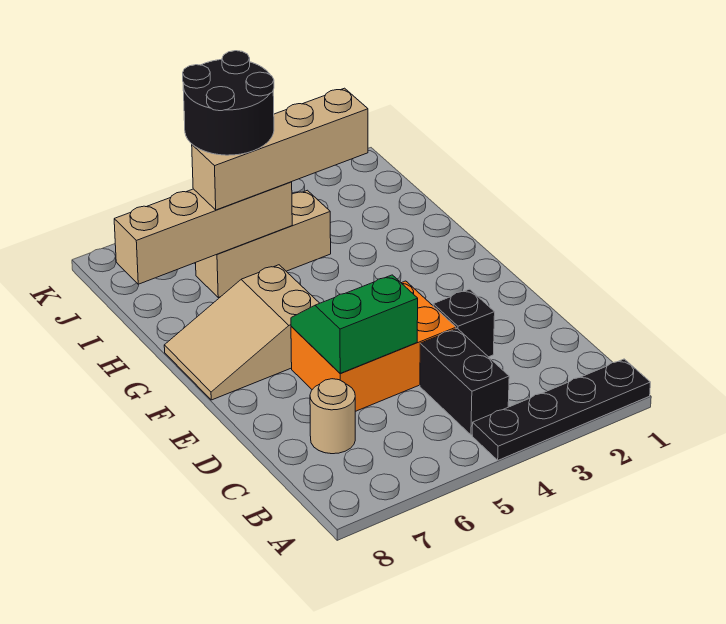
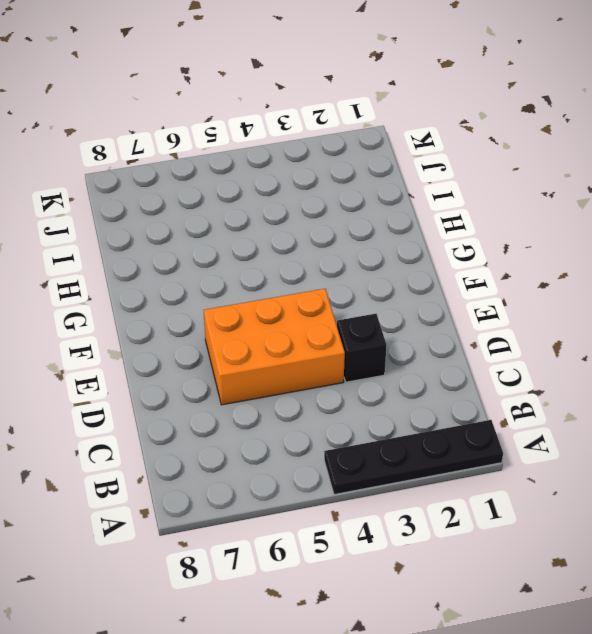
none -> black brick B4:C4 level 1
none -> tan round brick C7 level 1

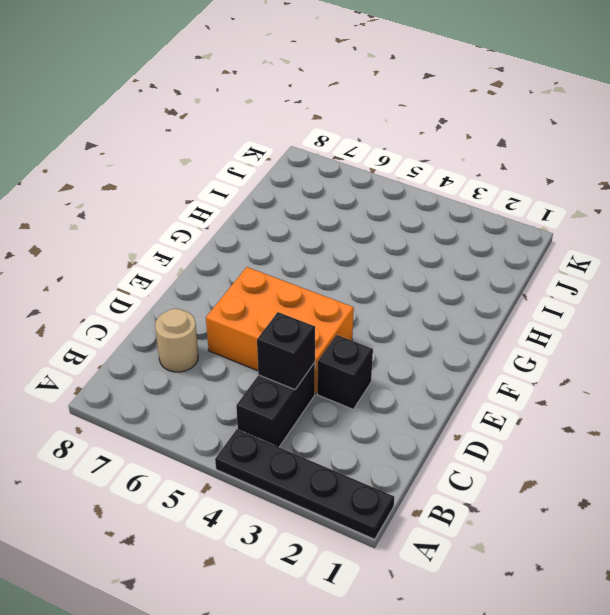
black brick C4 level 2 -> none
none -> tan slope F6:G8 level 1 top 6
none -> tan brick I4:I6 level 1

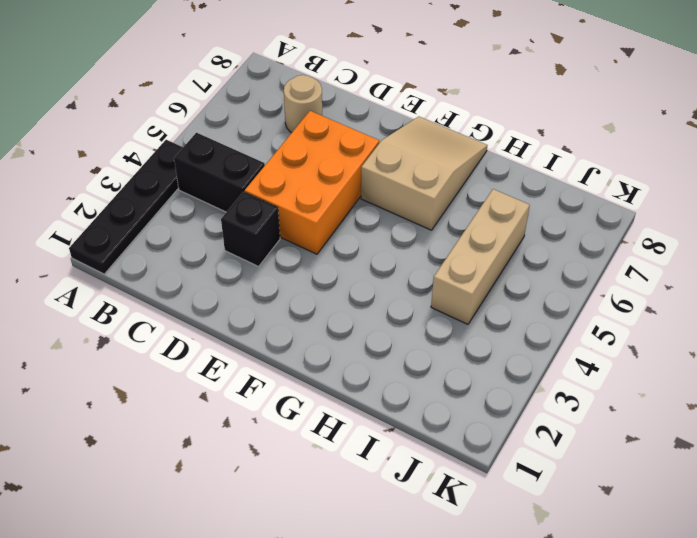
none -> green slope D5:E6 level 2 top D
none -> tan brick I5:I8 level 2

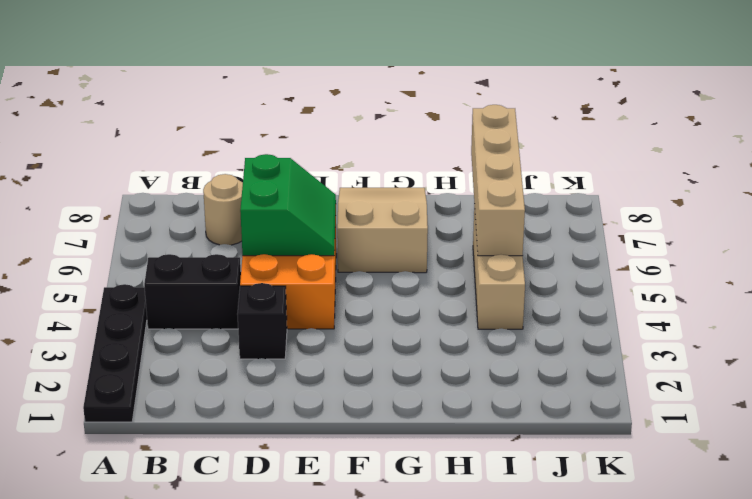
none -> tan brick I3:I6 level 3
none -> black round brick I5:J6 level 4

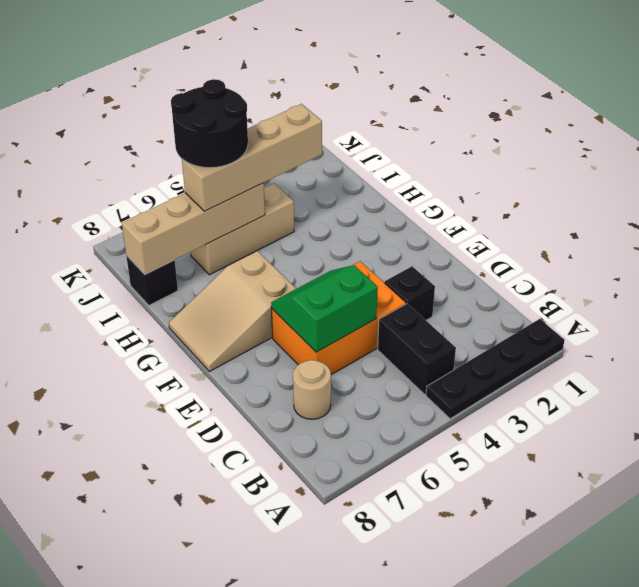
black brick I8 level 1 -> none

